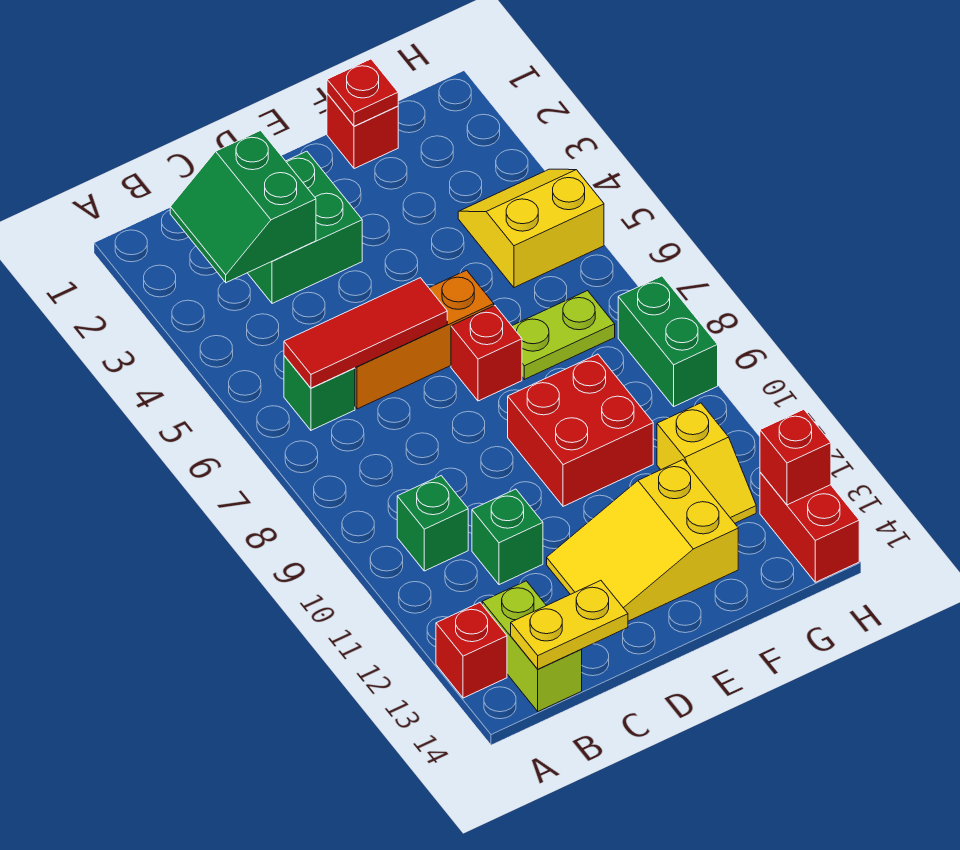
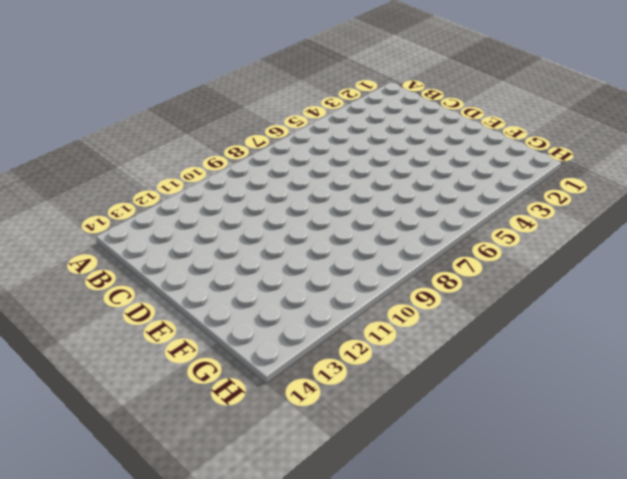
none -> red brick A13 level 1
none -> green brick B6 level 1
none -> green brick B10 level 1

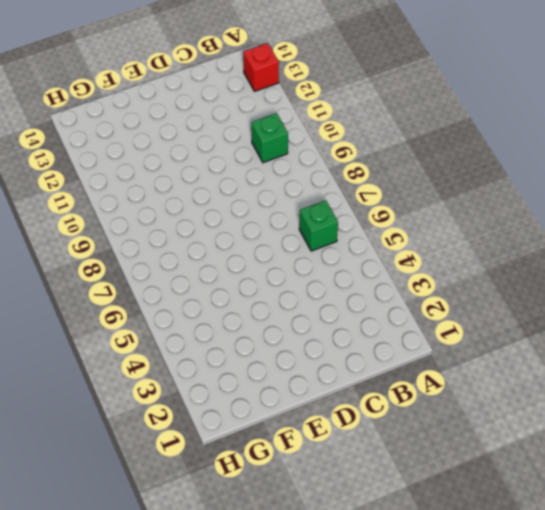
none -> lime brick B13:B14 level 1
none -> green brick C2:D3 level 1
none -> orange brick C6:E6 level 1

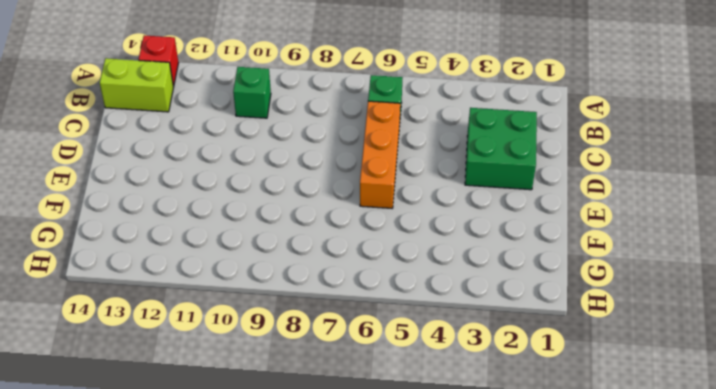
none -> green brick C11 level 1
none -> yellow slope D12:F13 level 1 top F
none -> red brick E7 level 1

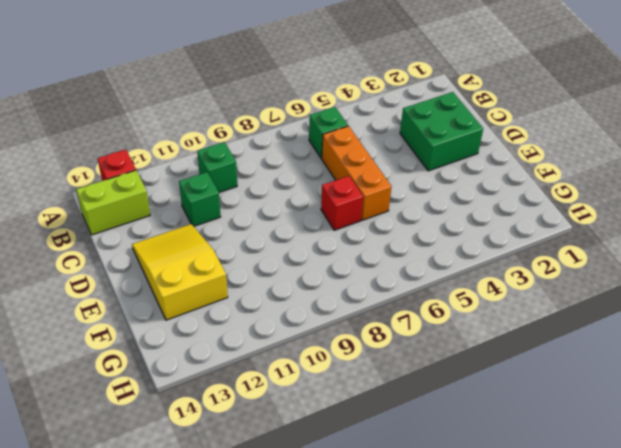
none -> red brick E9:F10 level 1
none -> red brick F1 level 1
none -> lime plate F7:G7 level 1

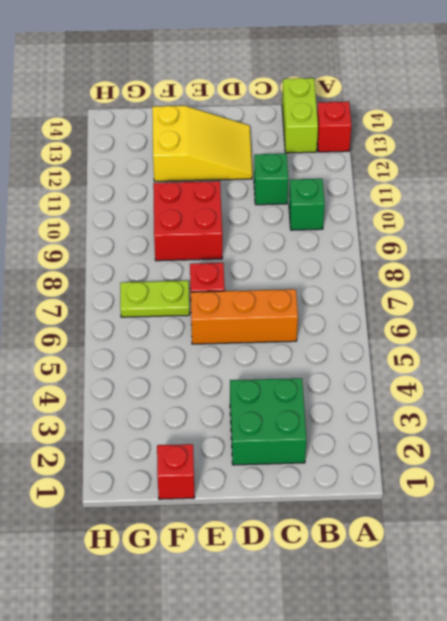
none -> green brick B6 level 1
none -> yellow slope G4:H5 level 1 top 5
none -> yellow slope G11:G12 level 1 top 11

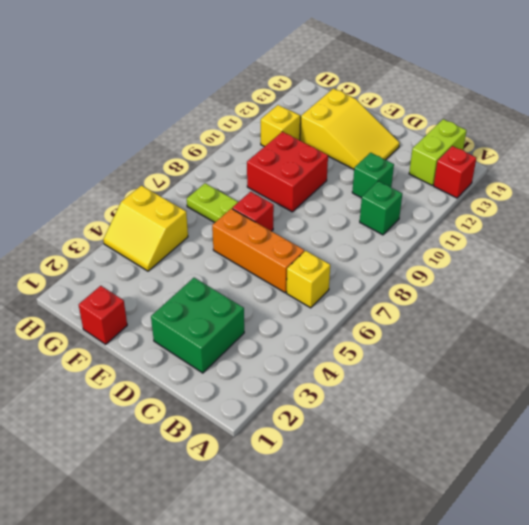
yellow brick B6 level 1 -> green brick B6 level 1
none -> green brick H8:H9 level 1
none -> red brick H13:H14 level 1
none -> green slope B2:C3 level 2 top C

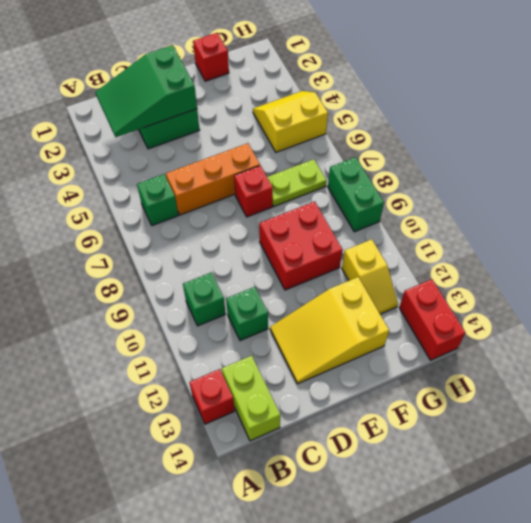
green slope B2:D3 level 2 top D -> green slope B2:C3 level 2 top C
none -> red tile B6:D6 level 2
none -> yellow plate B14:C14 level 2
none -> red plate F1 level 2

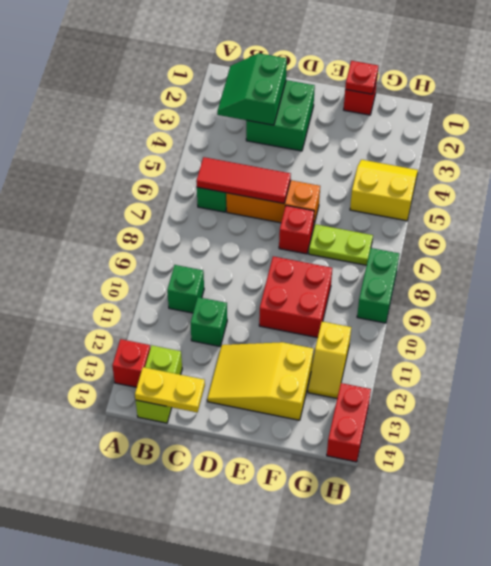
none -> red brick H13 level 2

